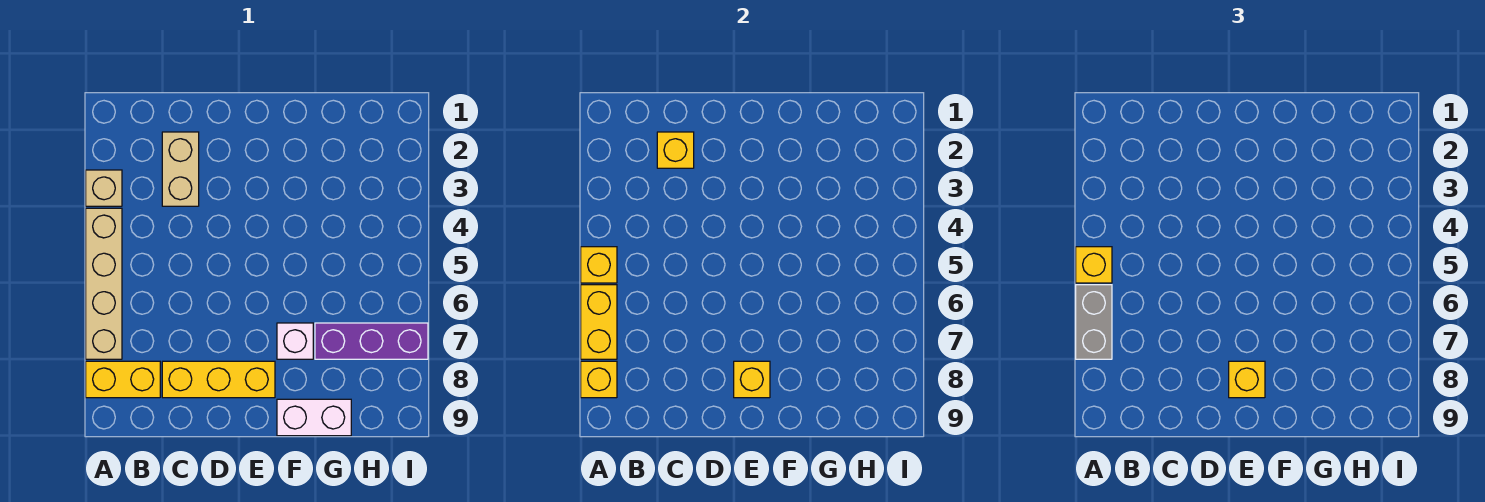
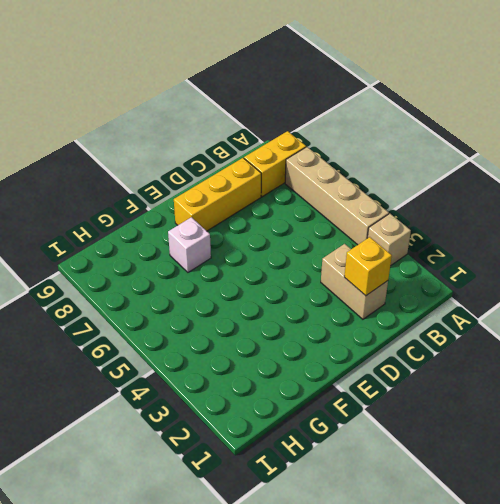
none -> white brick F9:G9 level 1
none -> purple brick G7:I7 level 1
none -> yellow brick A5 level 2

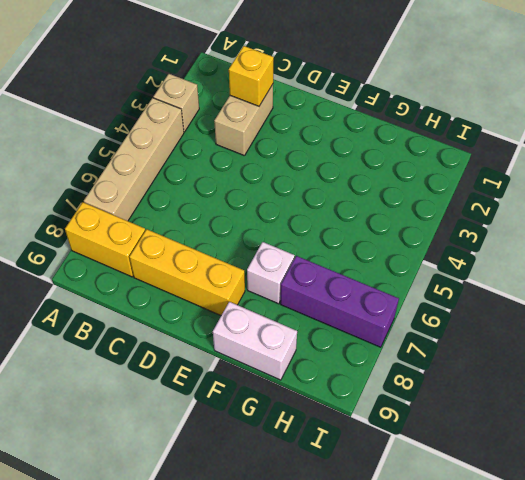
none -> yellow brick A5 level 2
none -> yellow brick A6:A7 level 2
none -> yellow brick A8 level 2

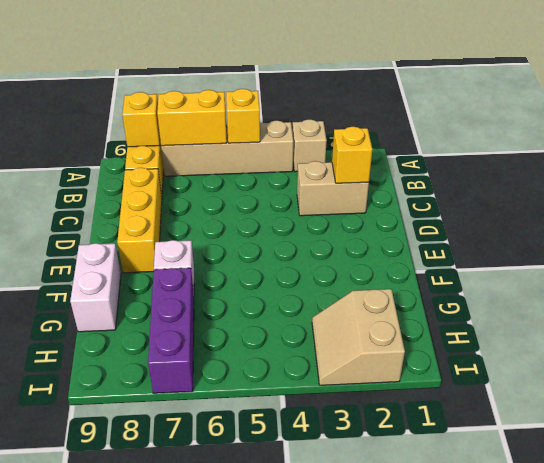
tan slope H2:I3 level 1 top 2 -> none
none -> yellow brick E8 level 2
none -> yellow brick A5 level 3
none -> grey brick A6:A7 level 3

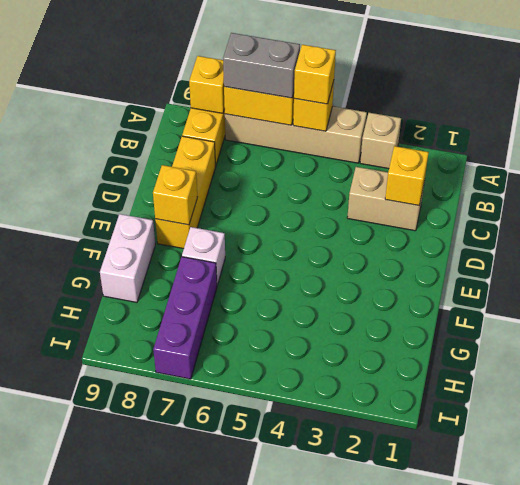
none -> yellow brick E8 level 3

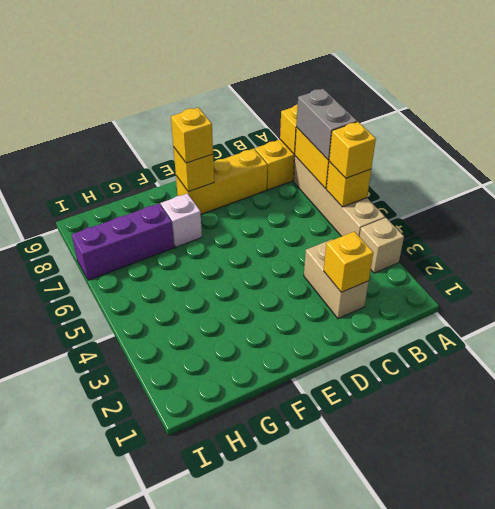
none -> white brick F9:G9 level 1

